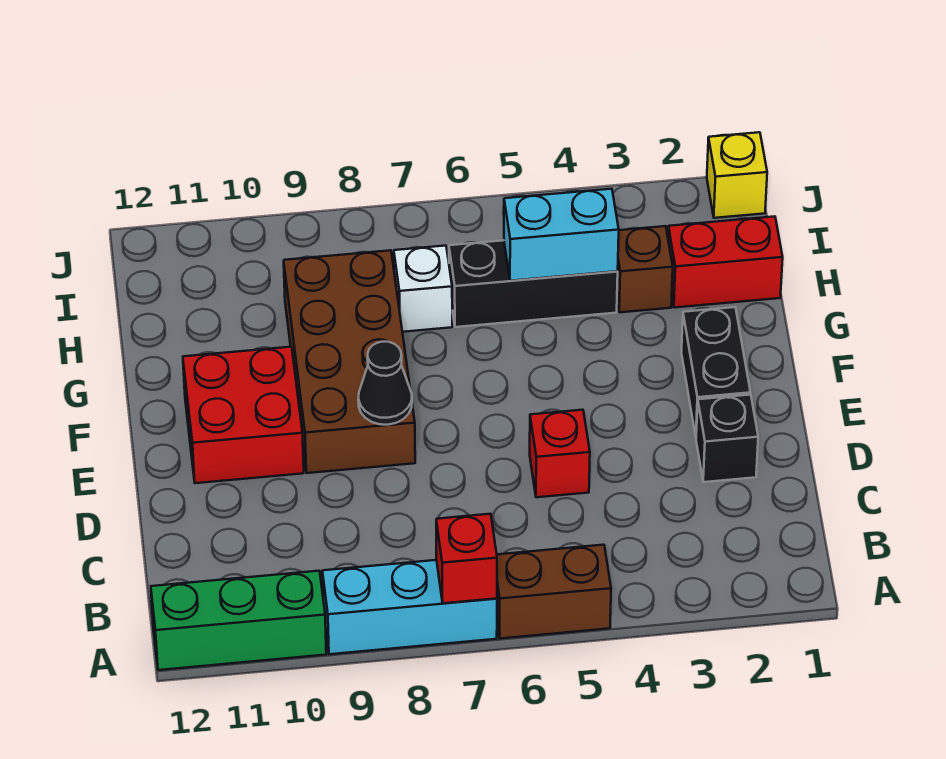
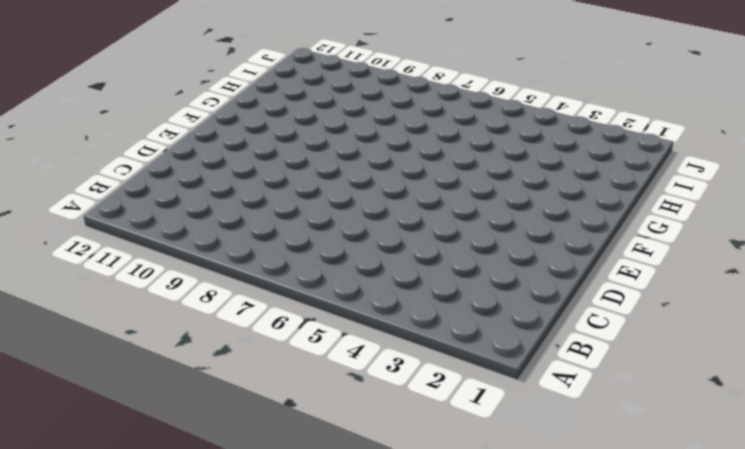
none -> brown brick A5:A6 level 1
none -> cyan brick A7:A9 level 1
none -> green brick A10:A12 level 1

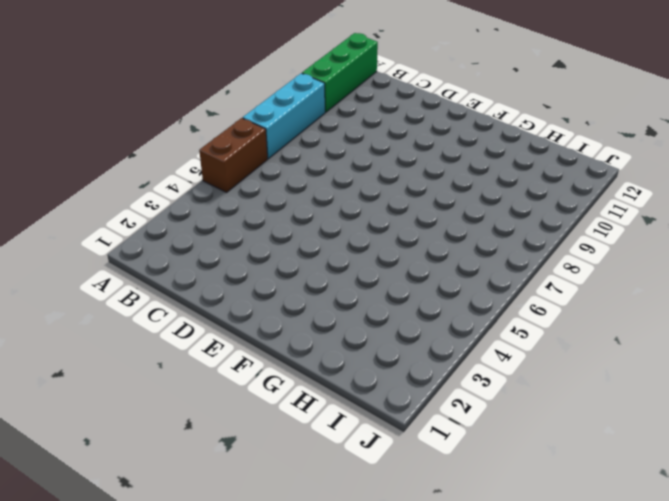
none -> black brick D2 level 1
none -> red brick D5 level 1
none -> black brick E2:F2 level 1

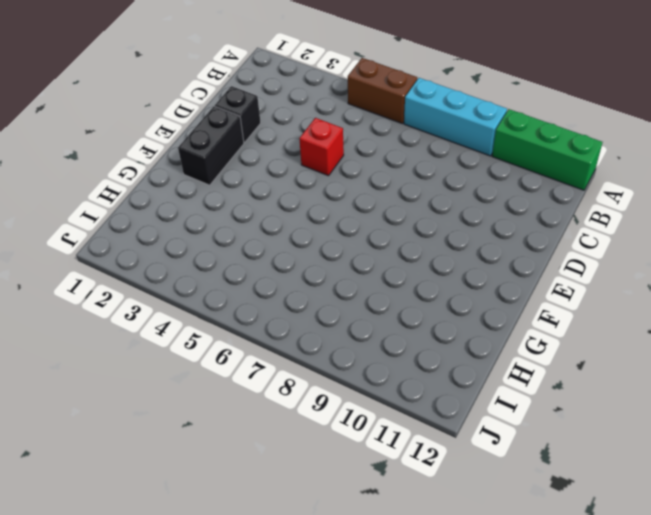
none -> brown brick E8:H9 level 1
none -> red brick E10:F11 level 1
none -> red brick H1:H2 level 1

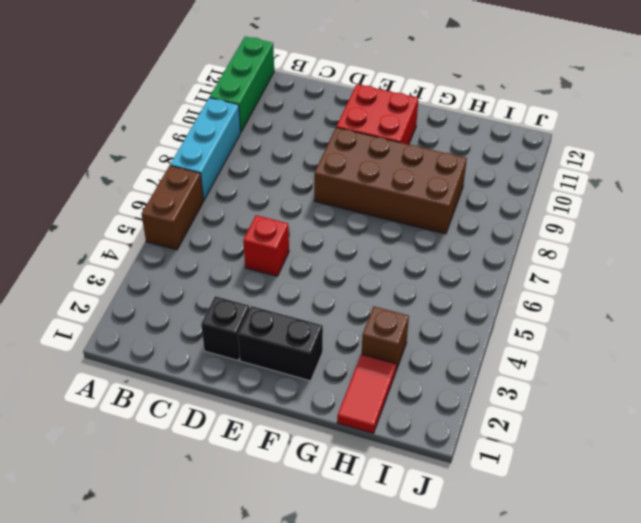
red tile H1:H2 level 1 -> red brick H1:H2 level 1
none -> black brick H4:H6 level 1
none -> white brick H7 level 1
none -> yellow brick J1 level 1

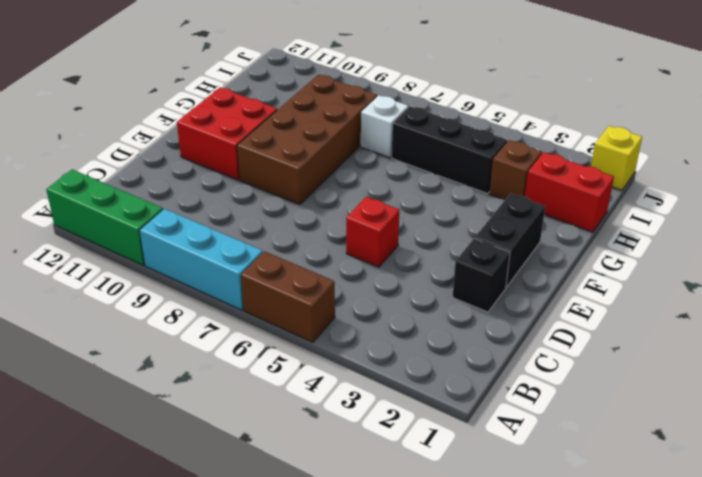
none -> red brick A7 level 2
none -> black cone E8 level 2
none -> cyan brick H4:H5 level 2

